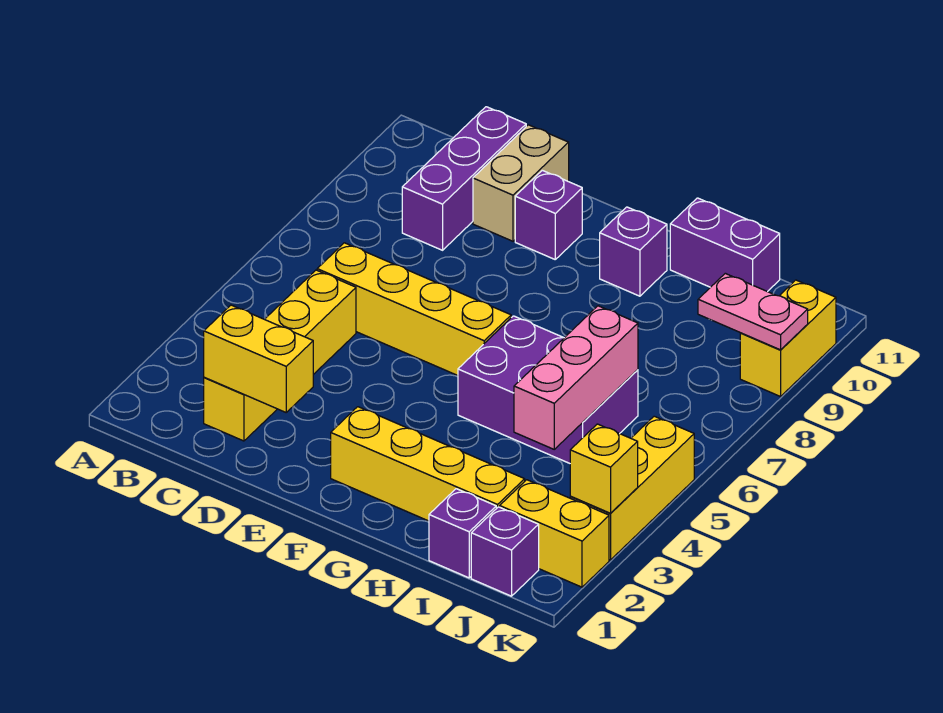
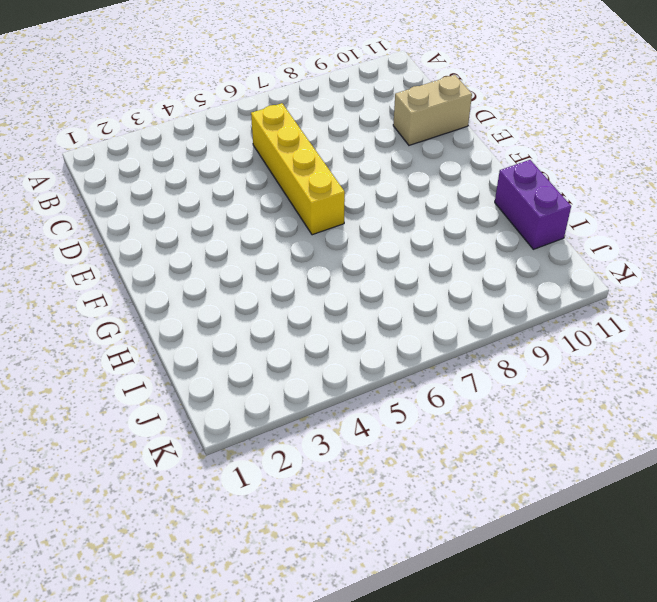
none -> yellow brick C2:C5 level 1
none -> purple brick C9:C11 level 1
none -> purple brick E10 level 1

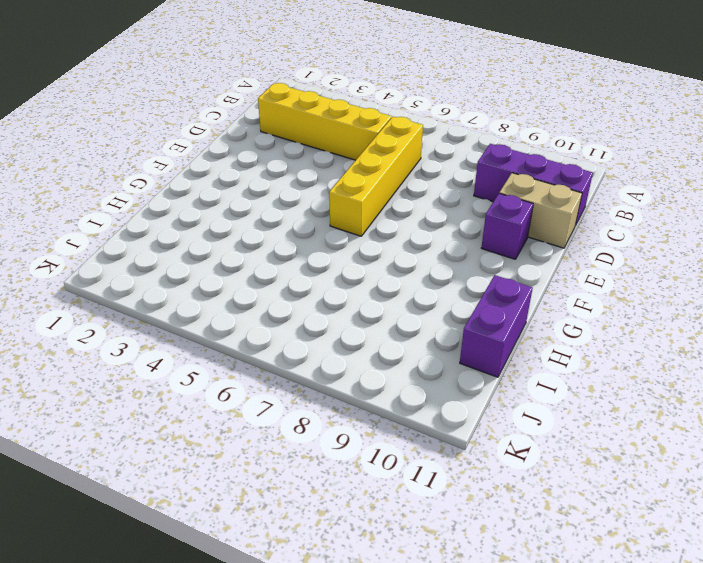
none -> yellow brick F2:I2 level 1
none -> purple brick G5:I6 level 1
none -> purple brick G10 level 1

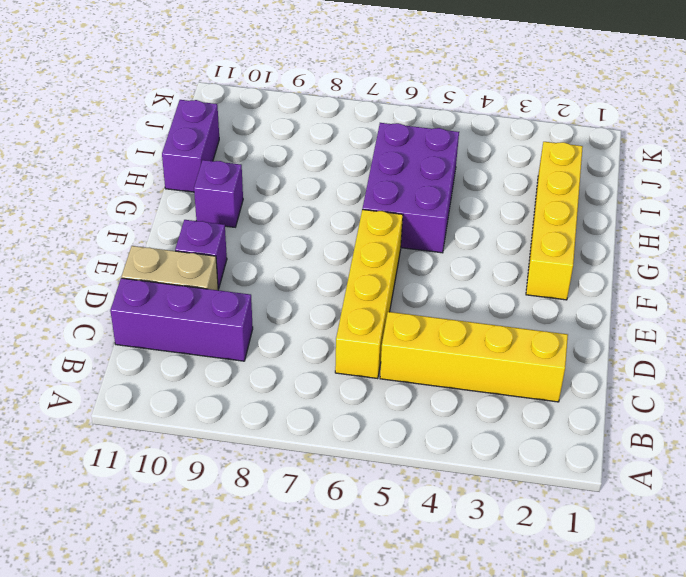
none -> purple brick I1 level 1
none -> purple brick J1 level 1
none -> yellow brick J2:K2 level 1

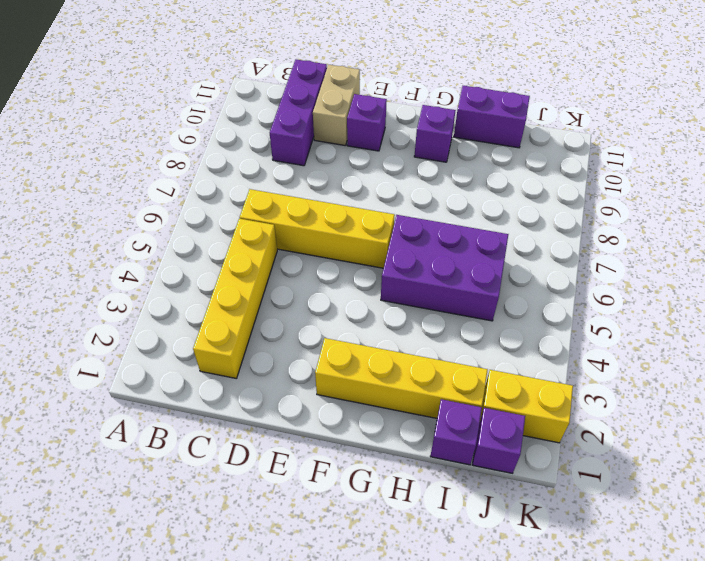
none -> yellow brick K3:K5 level 1
none -> yellow brick K9:K10 level 1
none -> yellow brick C2:D2 level 2

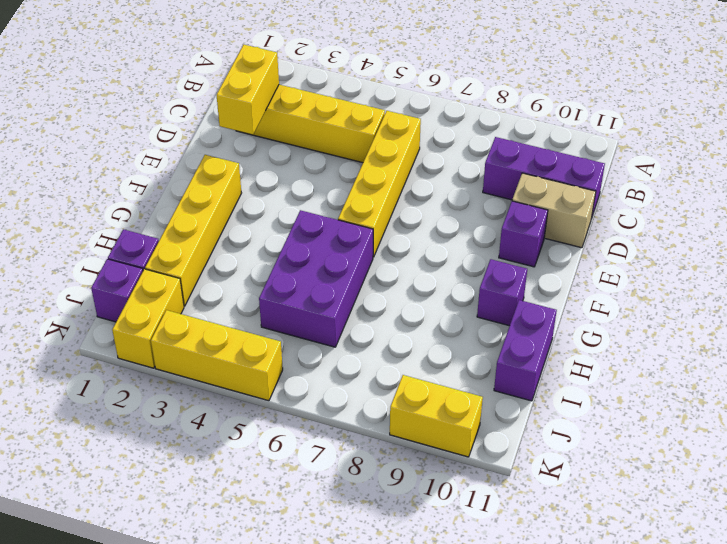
none -> pink brick I4:I6 level 2
none -> pink plate J9:K9 level 2
none -> yellow brick K3 level 2

